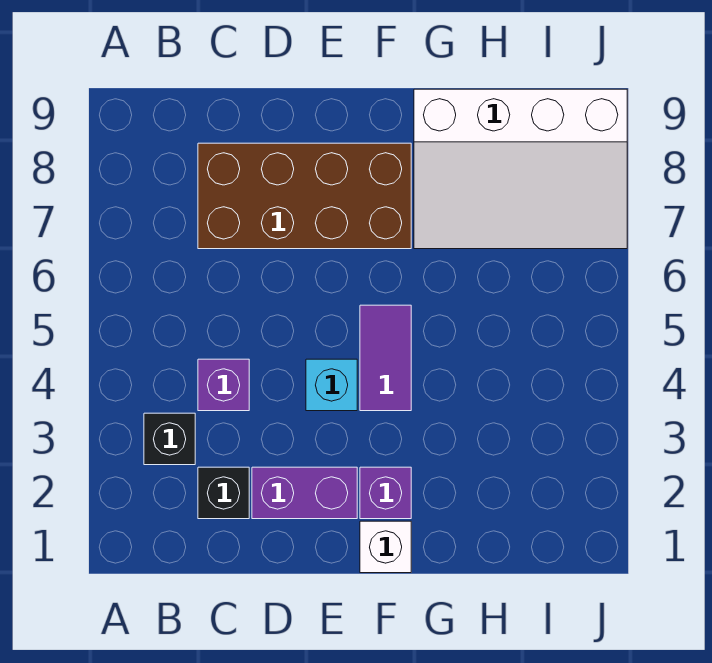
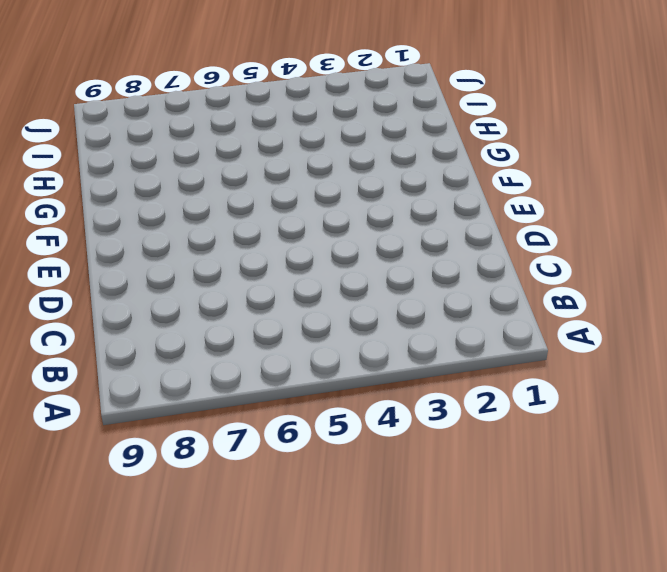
none -> black brick B3 level 1
none -> black brick C2 level 1

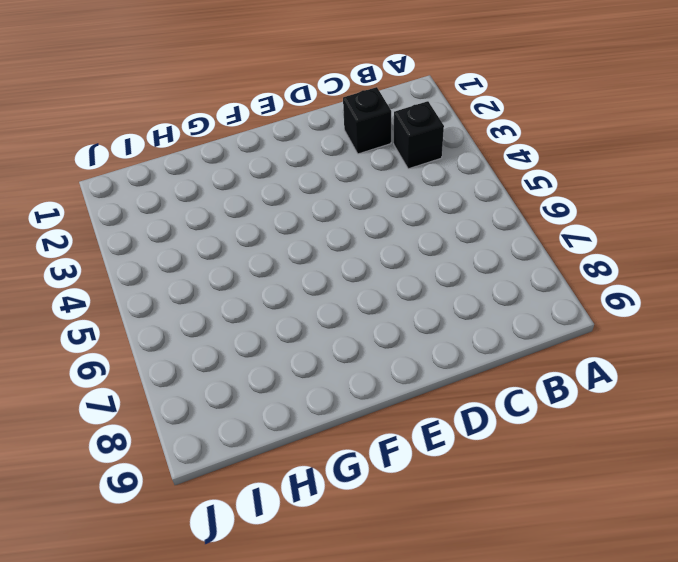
none -> purple brick C4 level 1
none -> brown brick C7:F8 level 1

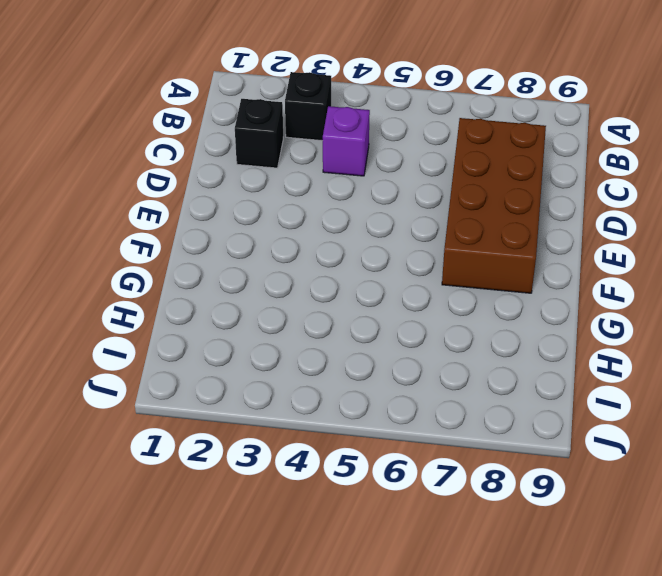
none -> purple brick D2:E2 level 1
none -> cyan brick E4 level 1

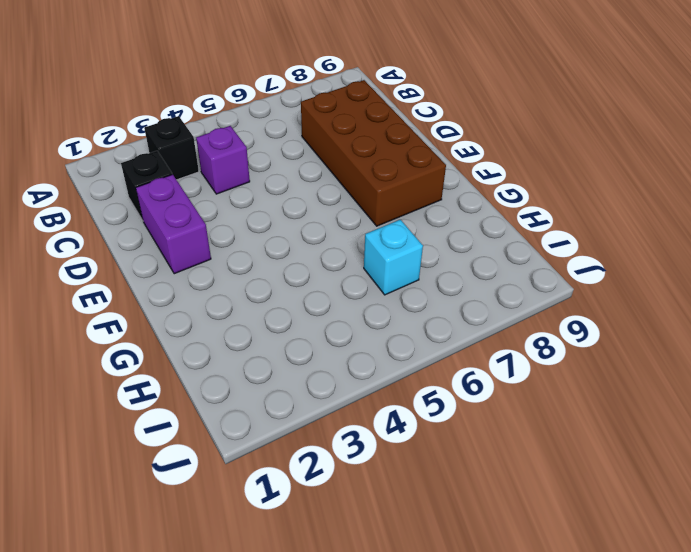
cyan brick H6 level 1 -> cyan brick E4 level 1
none -> white brick F1 level 1
none -> purple brick F2 level 1

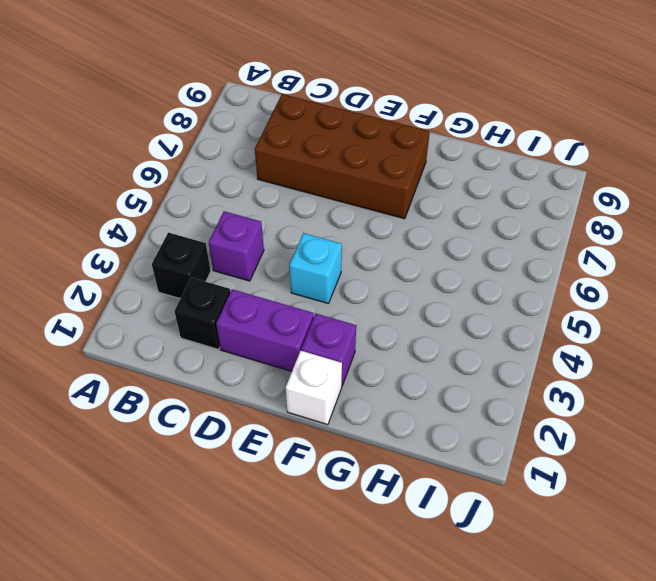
none -> purple tile F4:F5 level 1
none -> white slope G7:J9 level 1 top 9

